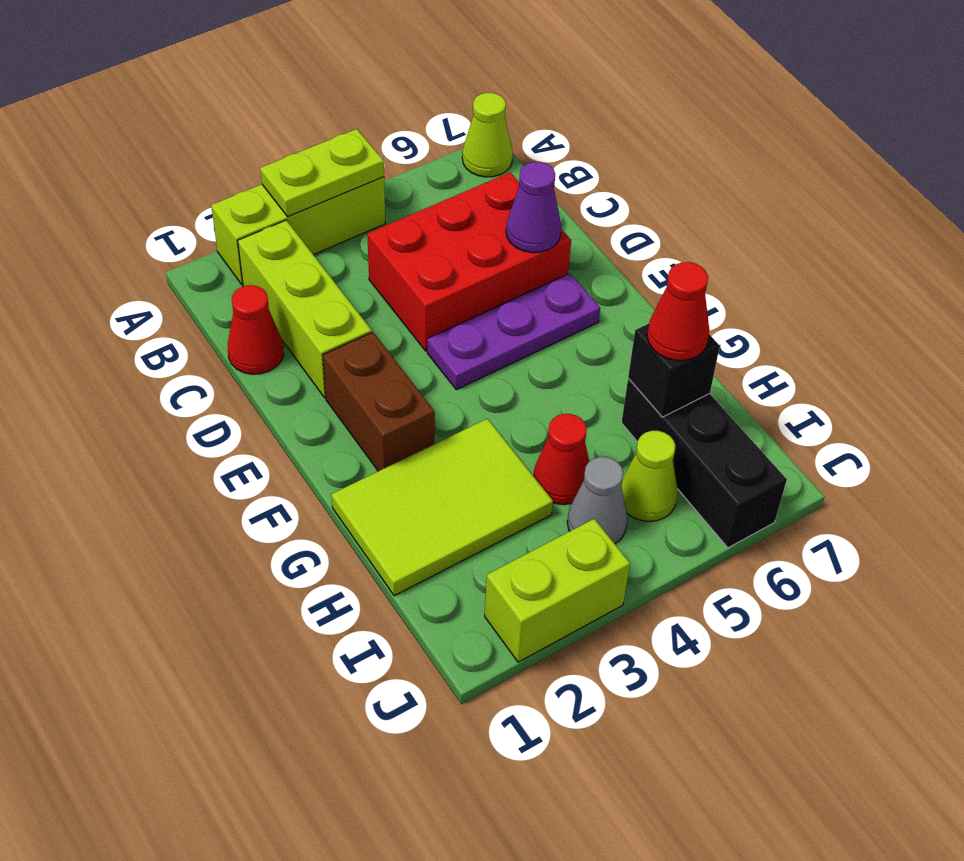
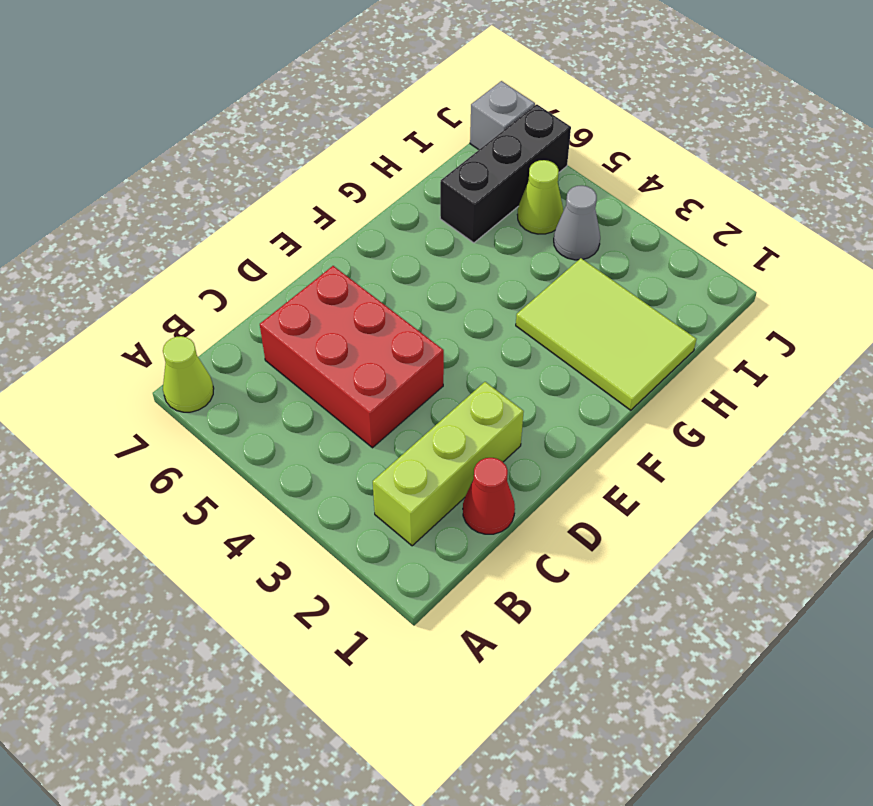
grey brick J7 level 1 -> none
none -> lime brick A2:A4 level 1
none -> brown brick E2:F2 level 1
none -> purple plate E4:E6 level 1

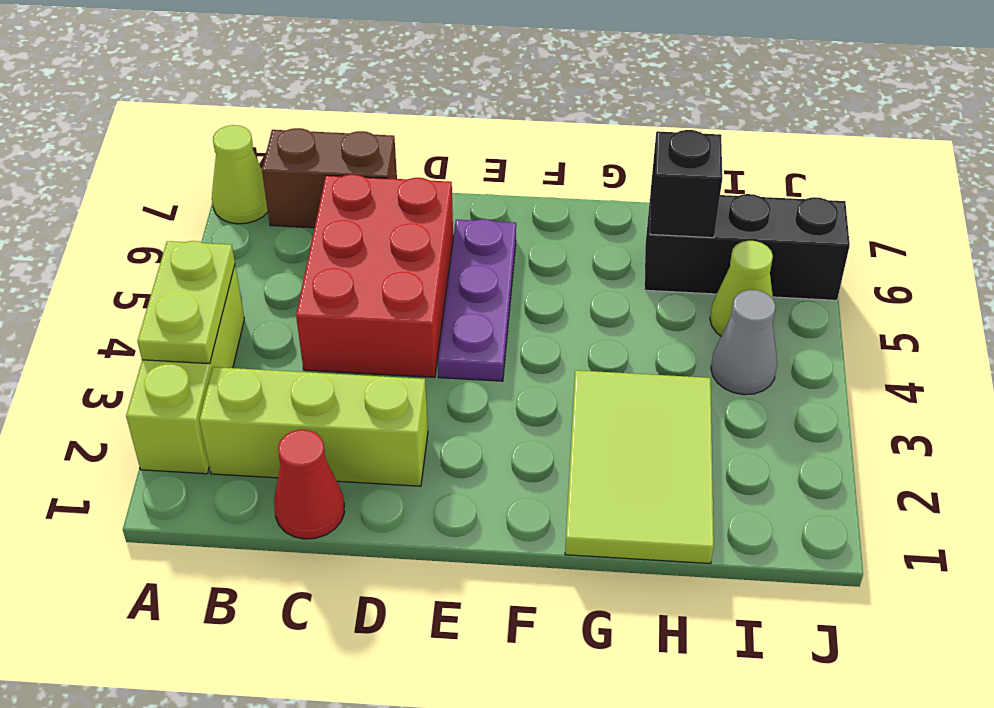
brown brick B7:C7 level 1 -> brown brick E2:F2 level 1
none -> red cone H4 level 1
none -> lime brick J2:J3 level 1
none -> purple cone D6 level 2

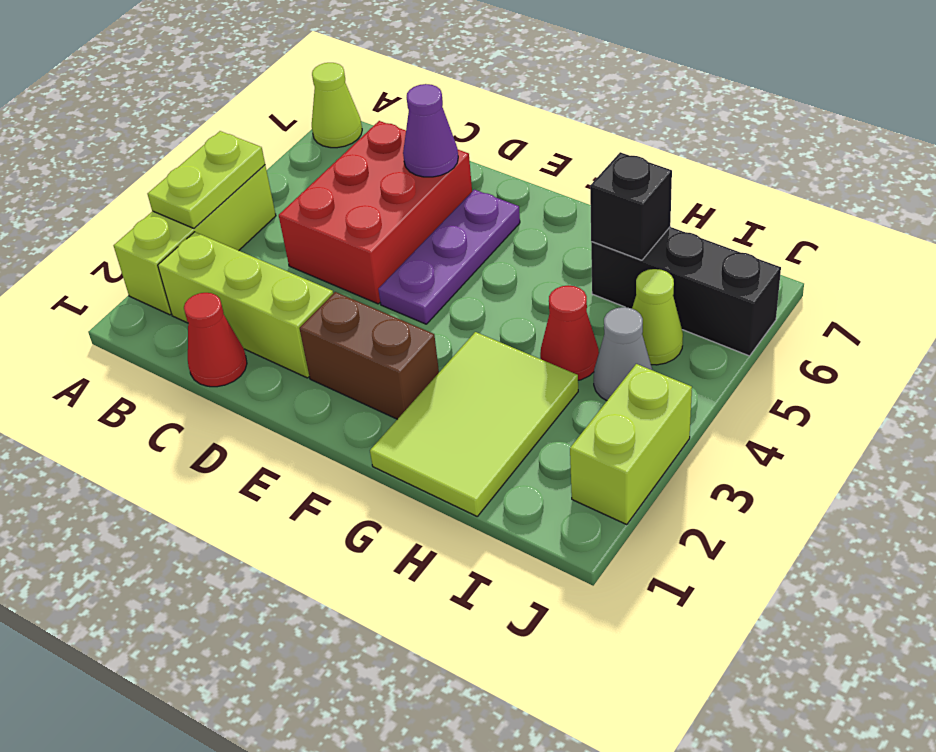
none -> red cone H6 level 3

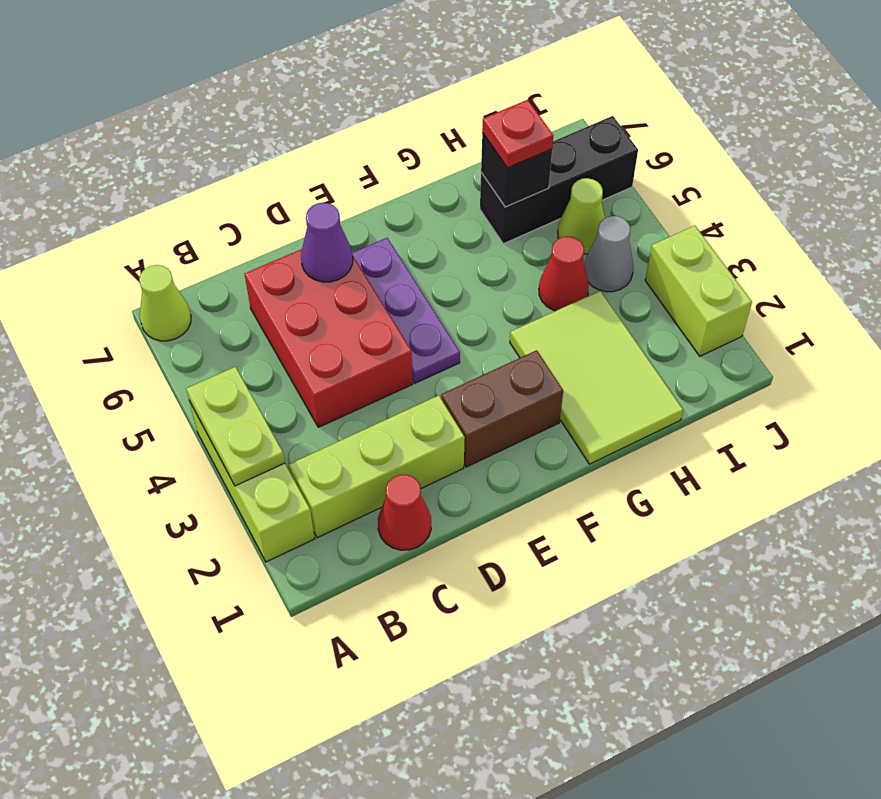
red plate H6 level 3 -> red cone H6 level 3

